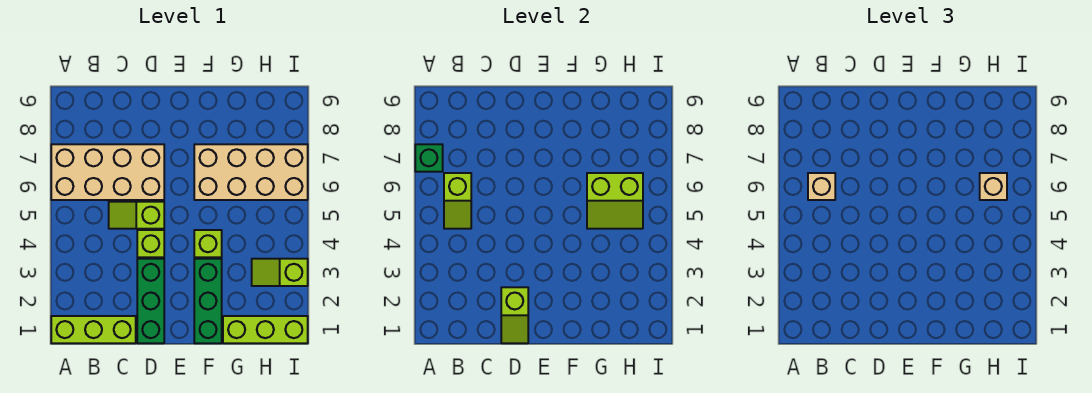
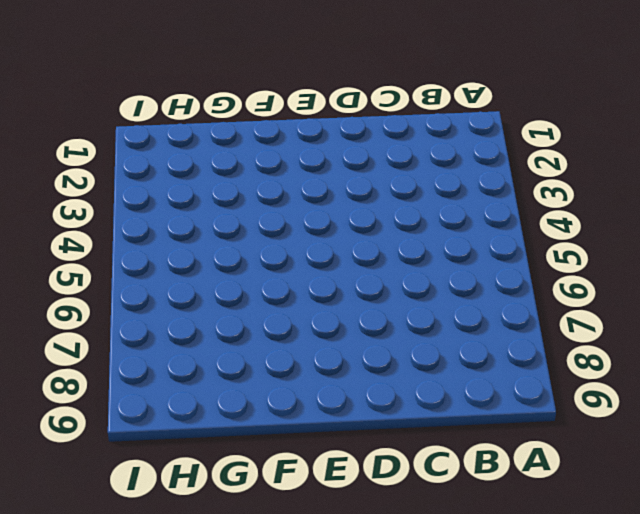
none -> lime brick A1:C1 level 1
none -> tan brick A6:D7 level 1
none -> lime slope C5:D5 level 1 top D

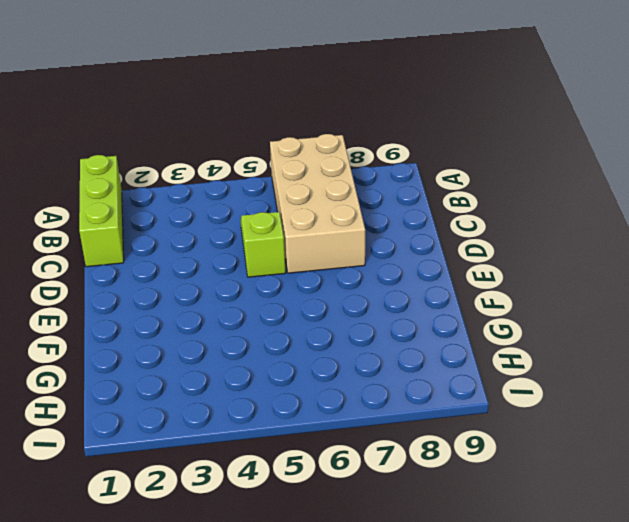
none -> green brick D1:D3 level 1
none -> lime brick D4 level 1
none -> green brick F1:F3 level 1

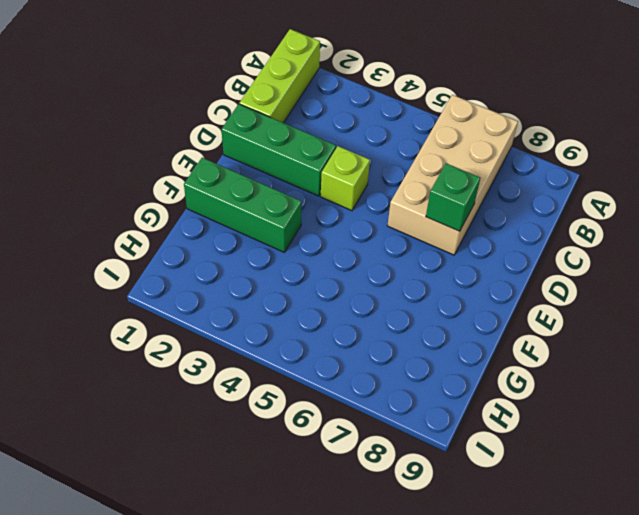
green brick D7 level 2 -> green brick A7 level 2
none -> lime slope C5:D5 level 1 top D
none -> lime brick F4 level 1
none -> tan brick F6:I7 level 1

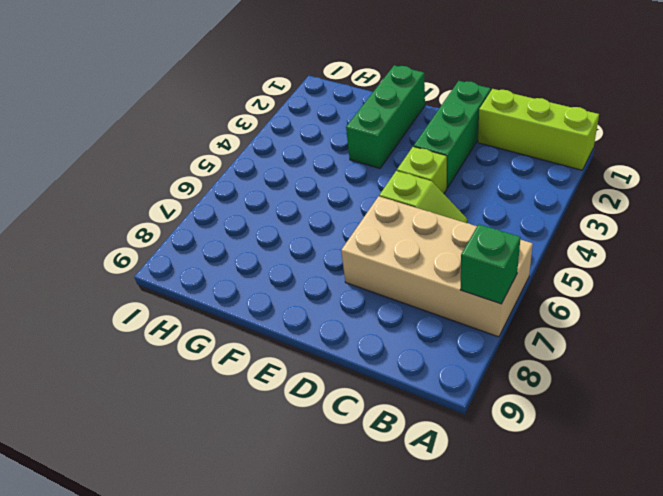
none -> lime brick F4 level 1
none -> tan brick F6:I7 level 1
none -> lime brick G1:I1 level 1

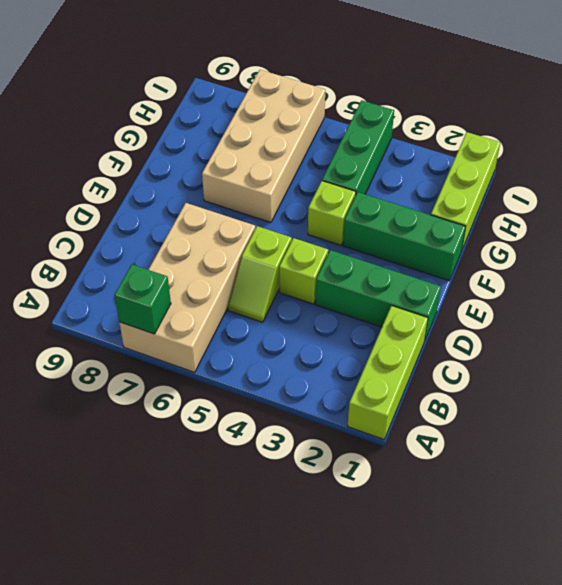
green brick G4:I4 level 1 -> none
none -> lime slope H3:I3 level 1 top I
none -> lime slope B5:B6 level 2 top 6
none -> lime slope D1:D2 level 2 top 2

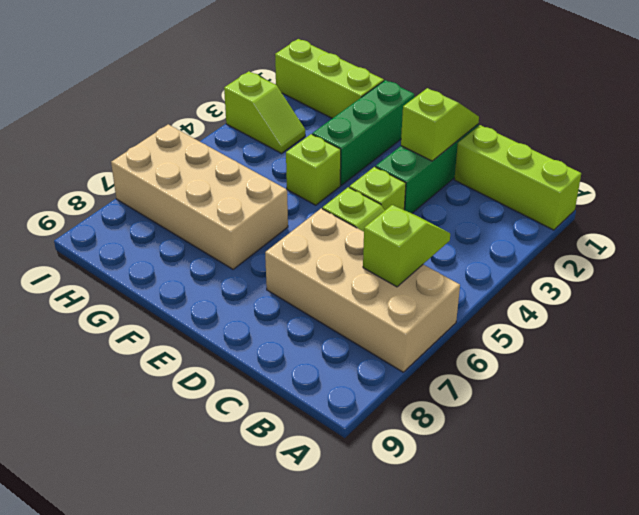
none -> green brick A7 level 2
none -> lime slope G5:H6 level 2 top 6
none -> tan brick B6 level 3

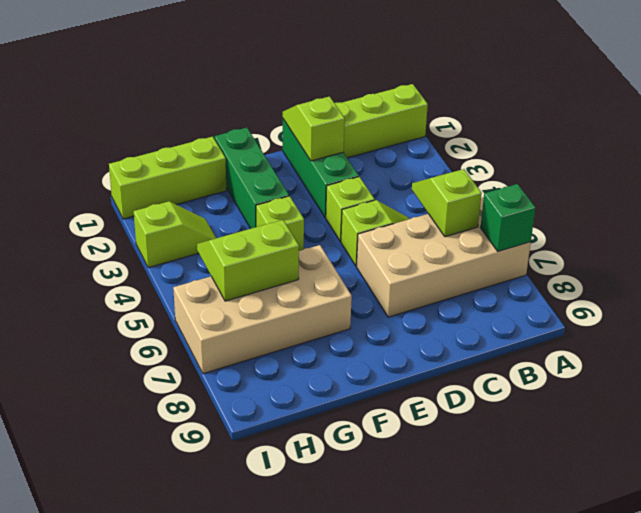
none -> tan brick B6 level 3
none -> tan brick H6 level 3

